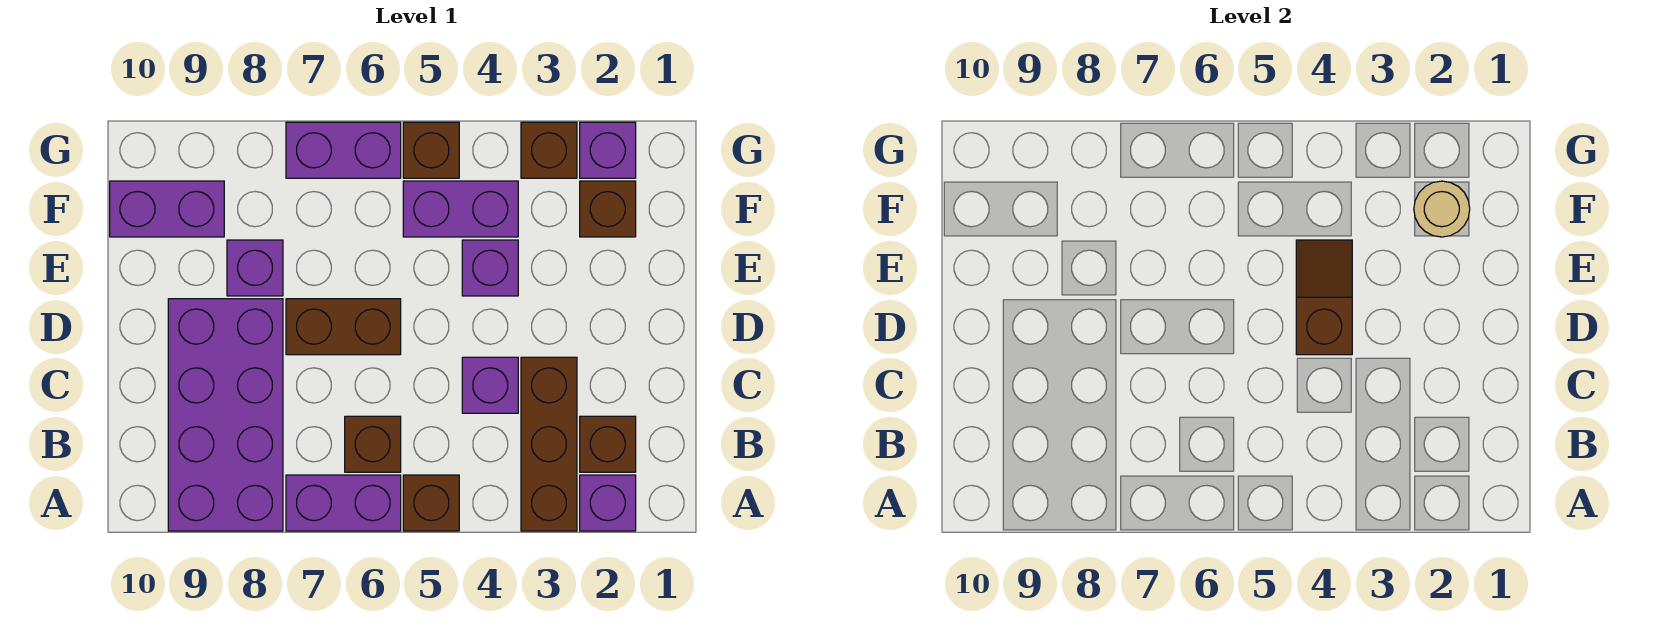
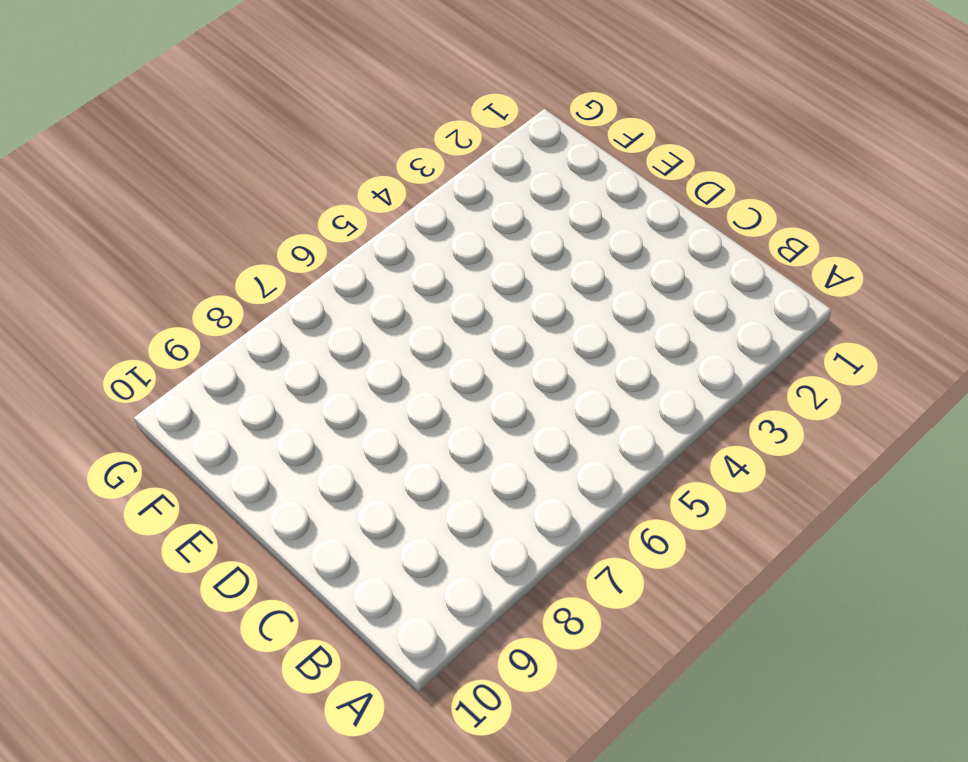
none -> purple brick A2 level 1
none -> brown brick A3:C3 level 1
none -> brown brick A5 level 1

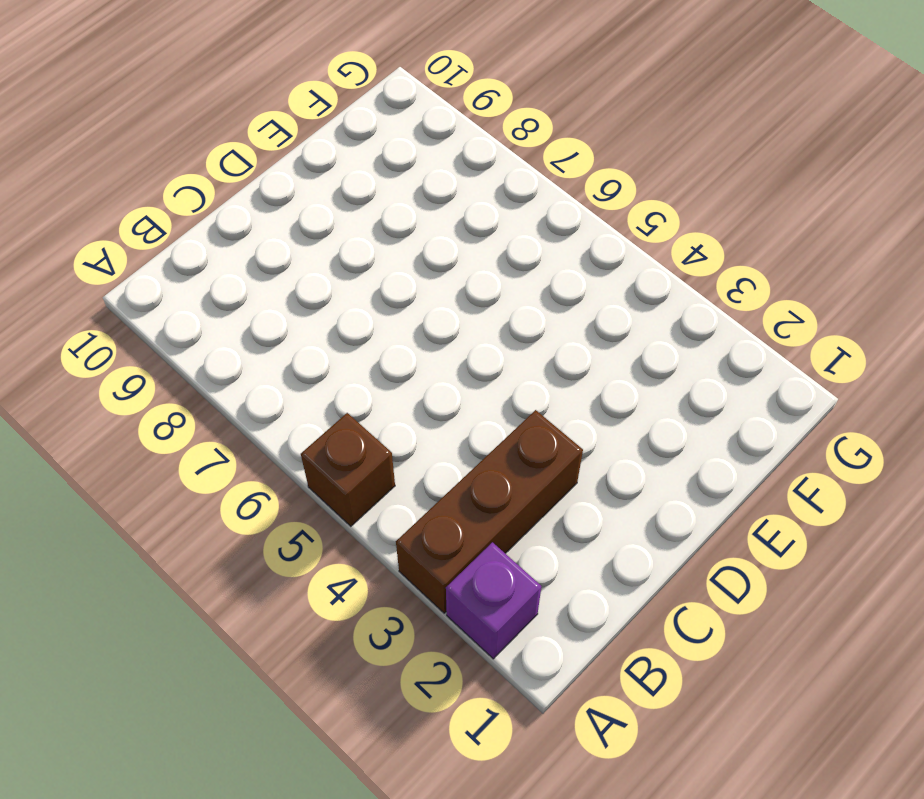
none -> purple brick A6:A7 level 1
none -> purple brick A8:D9 level 1
none -> brown brick B2 level 1

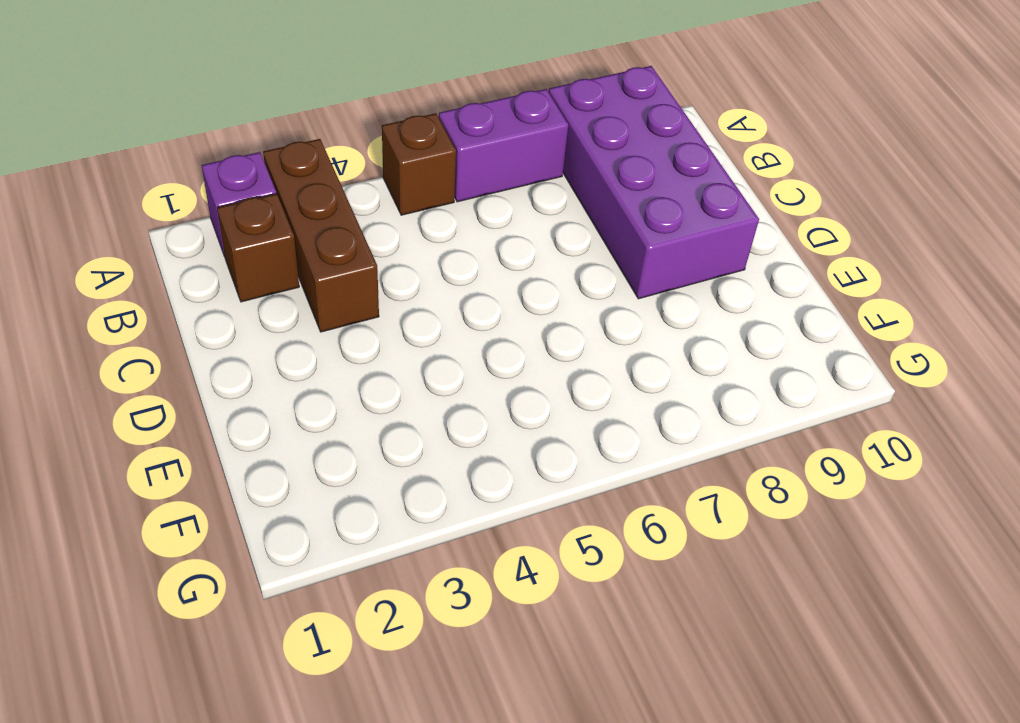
none -> brown brick B6 level 1
none -> purple brick C4 level 1
none -> brown brick D6:D7 level 1

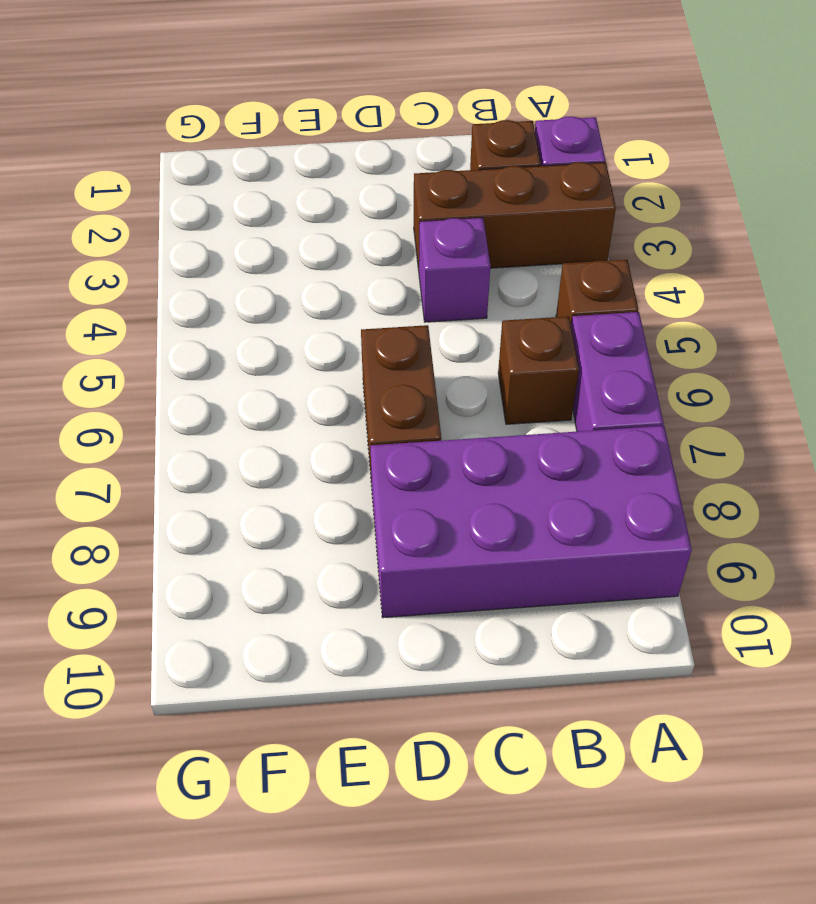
none -> purple brick E4 level 1
none -> purple brick E8 level 1
none -> brown brick F2 level 1

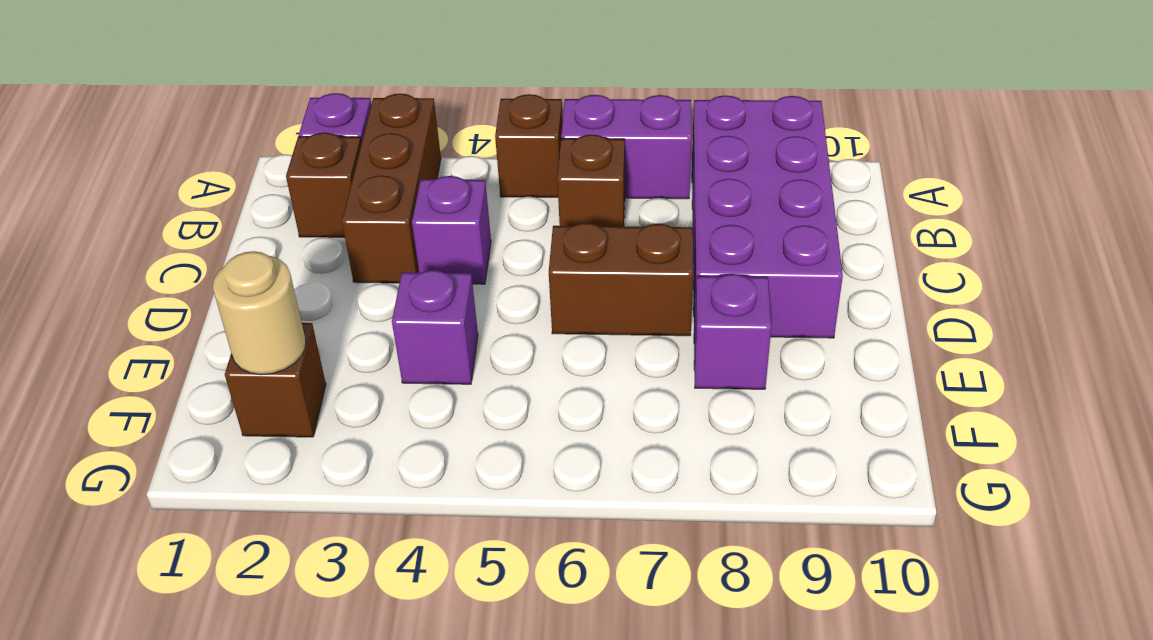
none -> purple brick F4:F5 level 1
none -> purple brick F9:F10 level 1
none -> purple brick G2 level 1

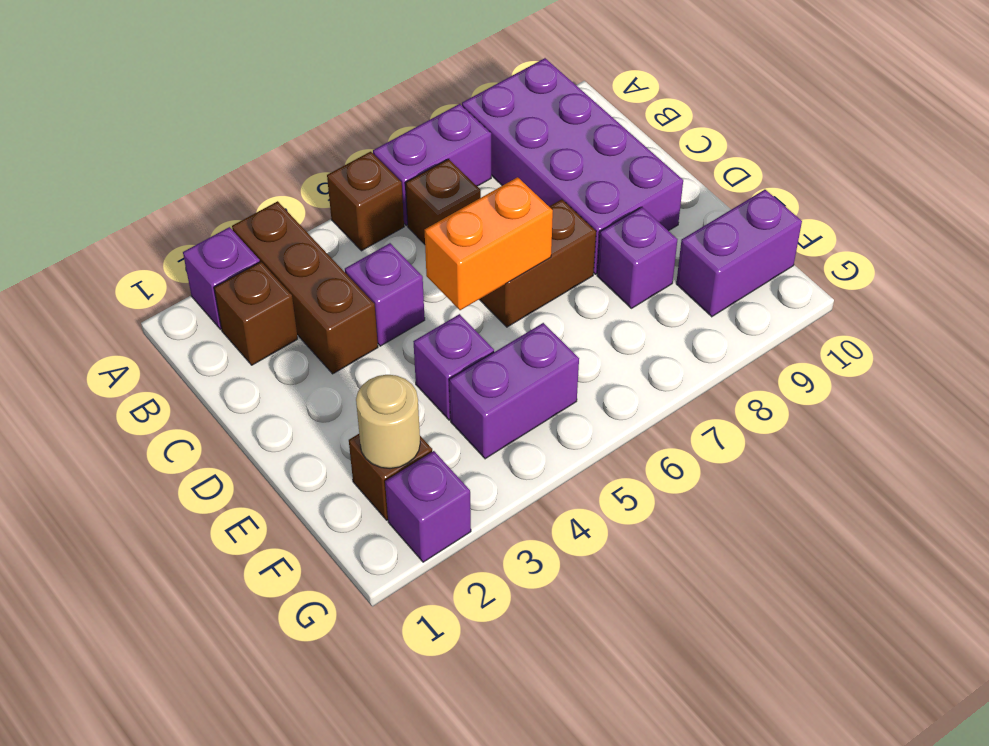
orange brick D5:D6 level 2 -> none
none -> brown brick G3 level 1
none -> brown brick G5 level 1
none -> purple brick G6:G7 level 1

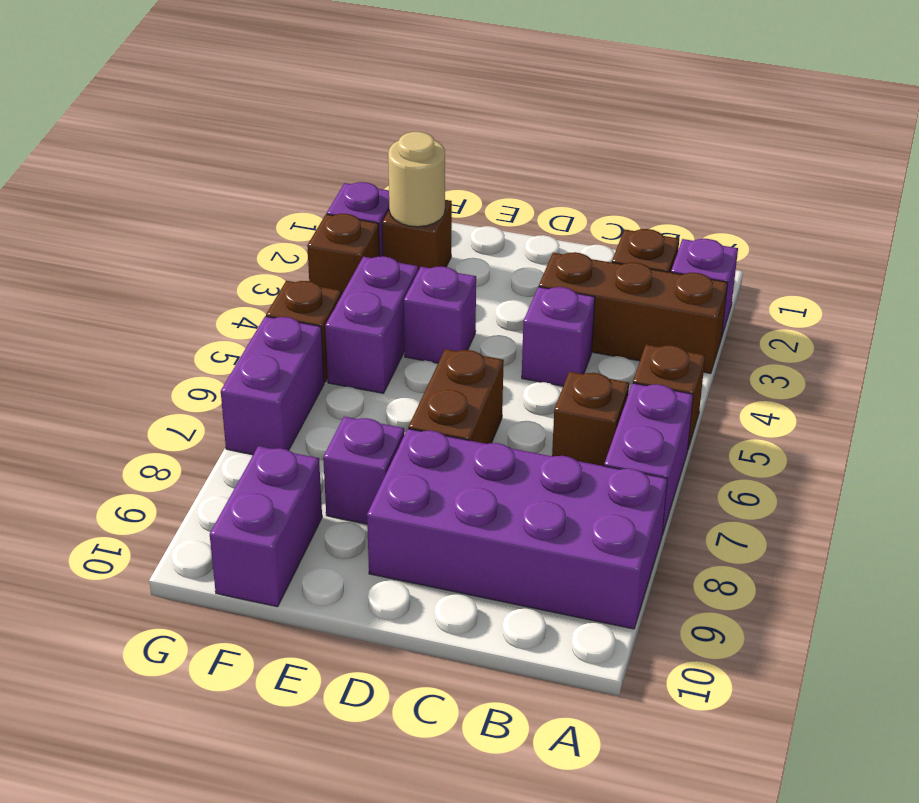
none -> brown slope D4:E4 level 2 top D

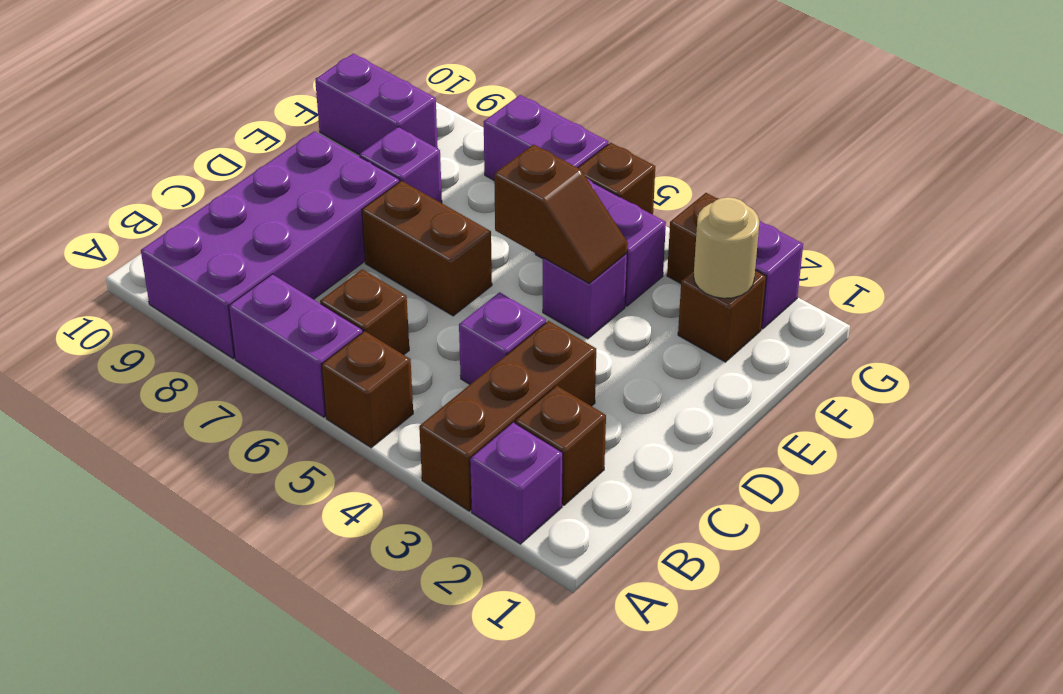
brown slope E4:E5 level 2 top 5 -> brown slope D4:E4 level 2 top D

